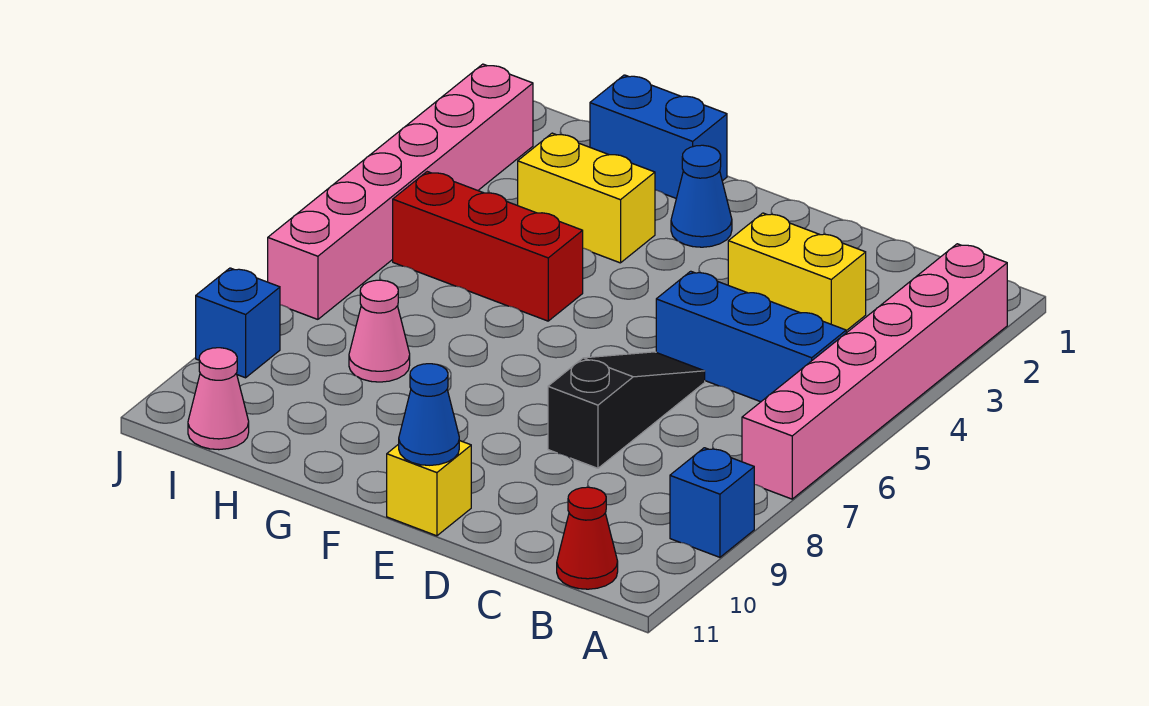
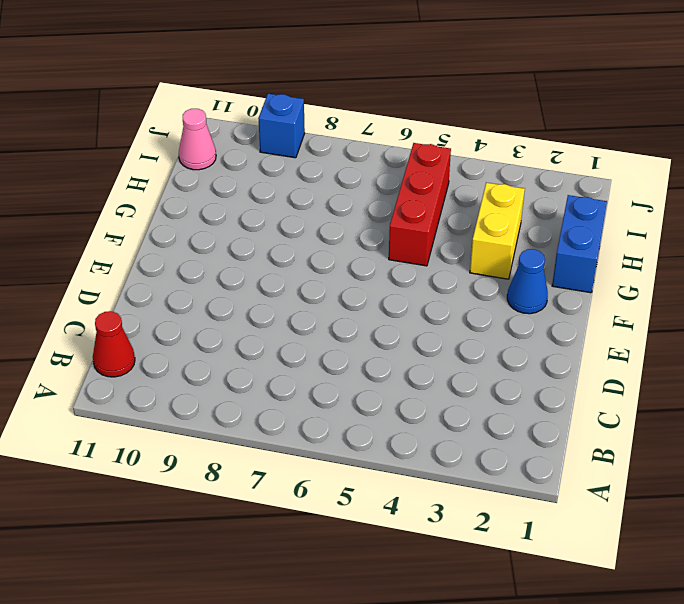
none -> pink brick A2:A7 level 1
none -> blue brick A9 level 1
none -> blue brick B5:D5 level 1

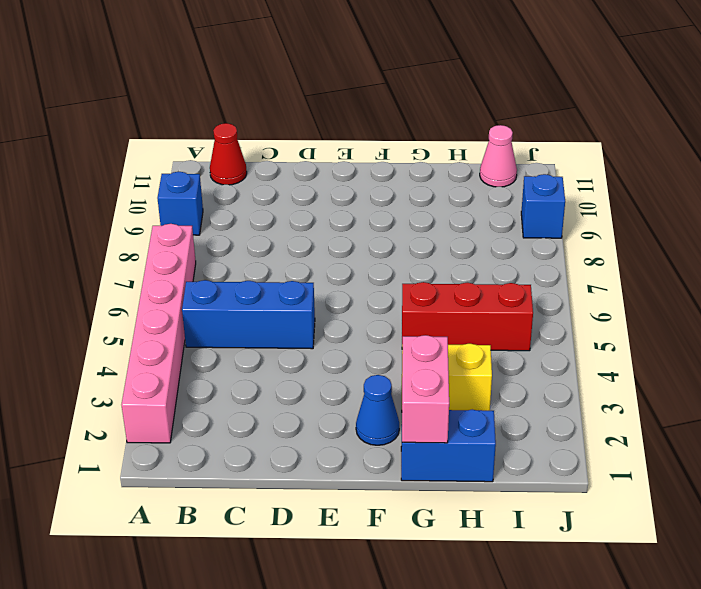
pink brick G1:G2 level 2 -> none
none -> yellow brick C3:D3 level 1
none -> black slope D6:D8 level 1 top 8
none -> yellow brick E11 level 1

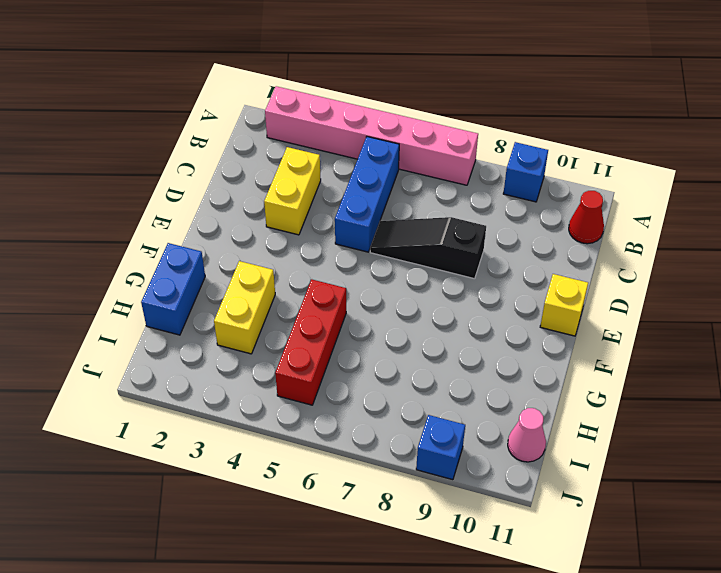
none -> blue cone F2 level 1
none -> pink cone H8 level 1
none -> pink brick J2:J7 level 1

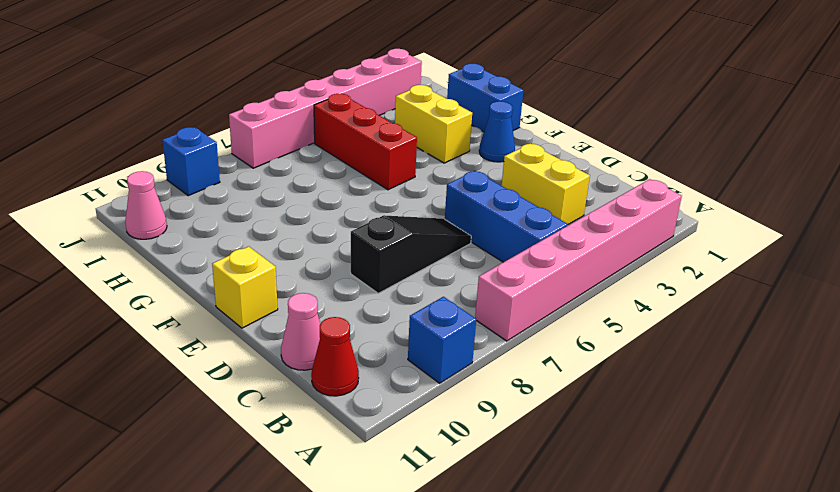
pink cone C11 level 1 -> pink cone H8 level 1
none -> blue cone E11 level 2

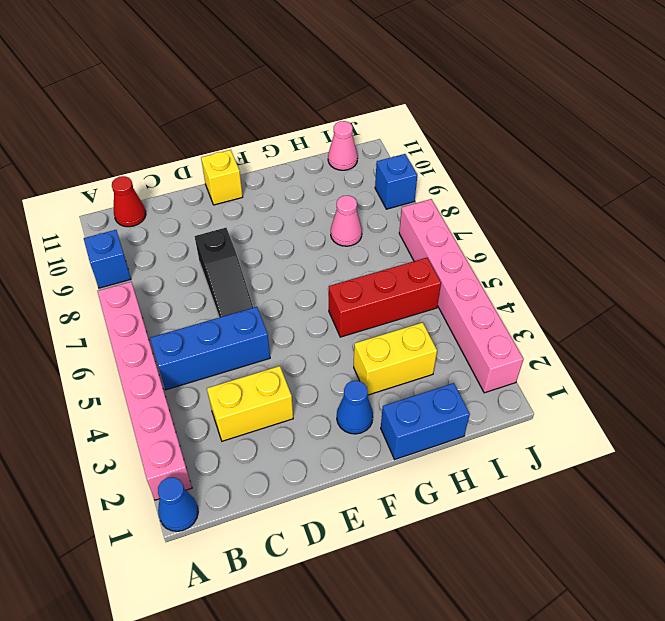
blue cone A1 level 1 -> blue cone E11 level 2

